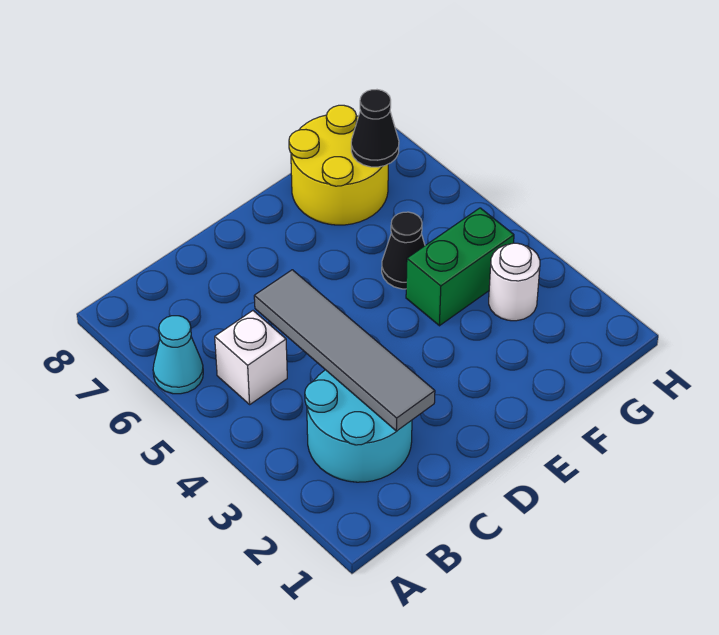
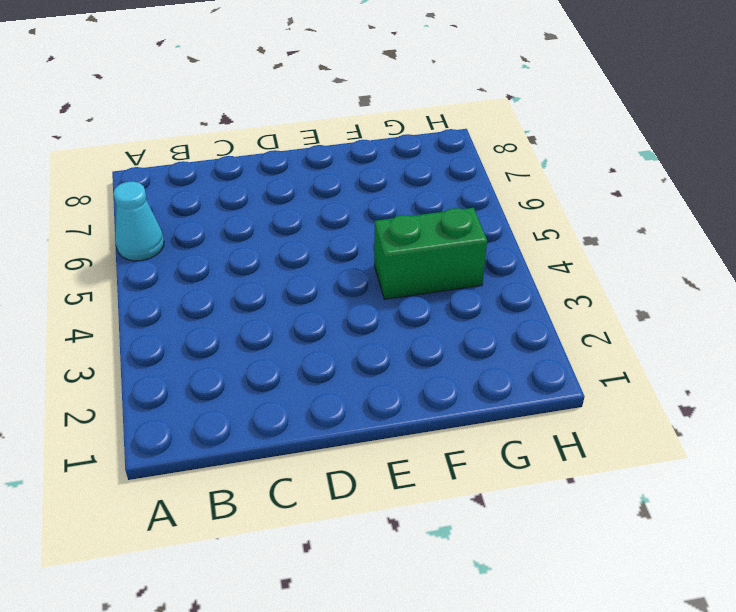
none -> cyan round brick B2:C3 level 1
none -> white brick B5 level 1

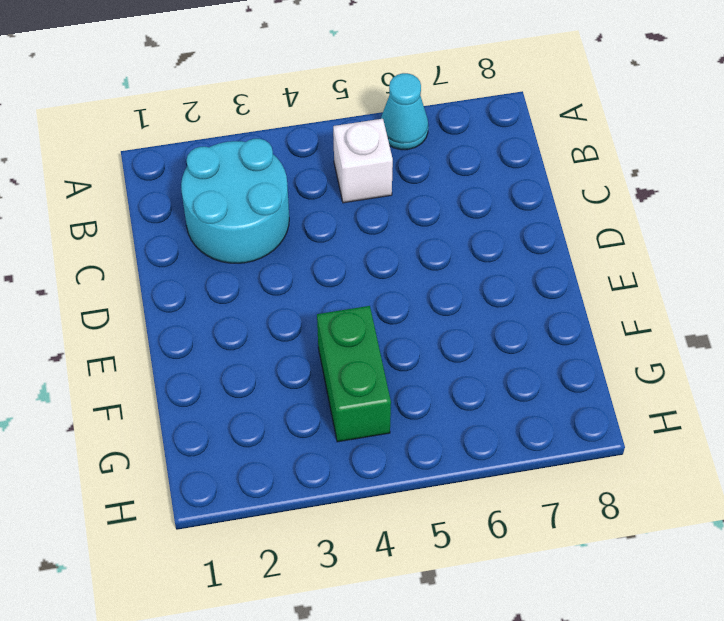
none -> black cone F5 level 1
none -> yellow round brick F7:G8 level 1

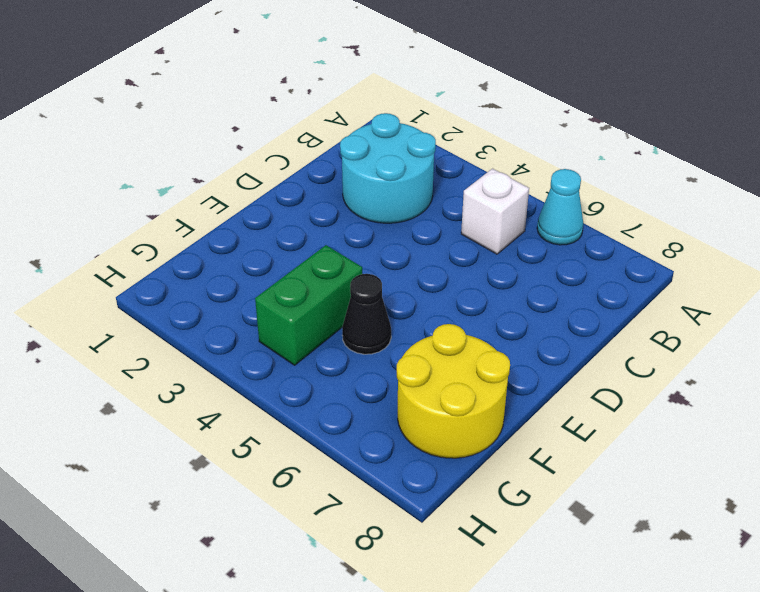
none -> white round brick G3 level 1
none -> grey tile C2:C5 level 2

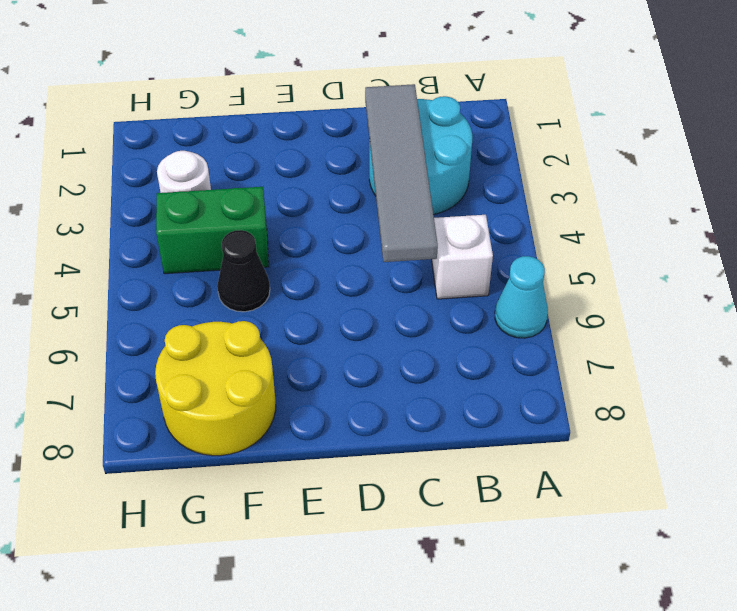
none -> black cone G7 level 2

